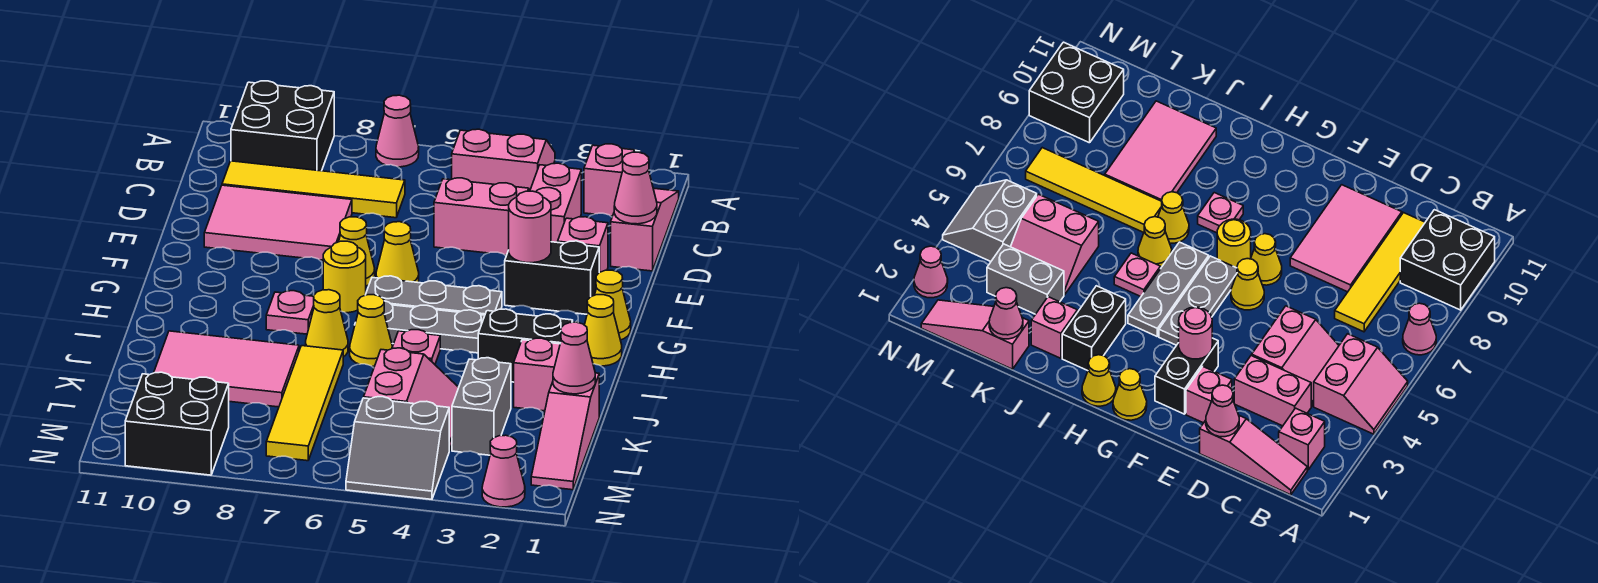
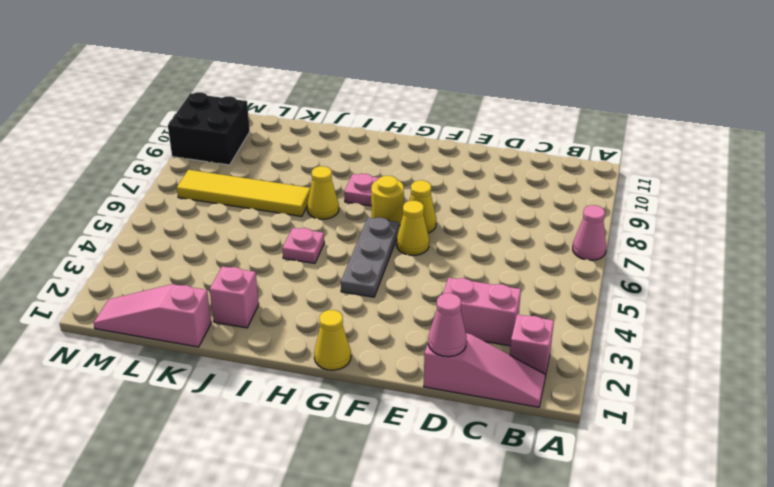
none -> pink slope A4:B5 level 1 top B
none -> black brick A9:B10 level 1
none -> pink slope C4:D5 level 1 top D
none -> yellow tile C7:C10 level 1

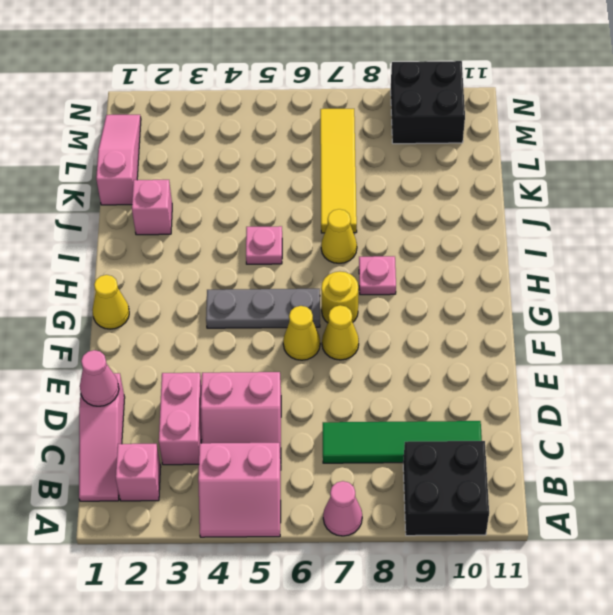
green tile C7:C10 level 1 -> yellow tile C7:C10 level 1
none -> pink tile D8:E10 level 1
none -> pink brick E2 level 1
none -> black brick F2:F3 level 1
none -> yellow cone H1 level 1

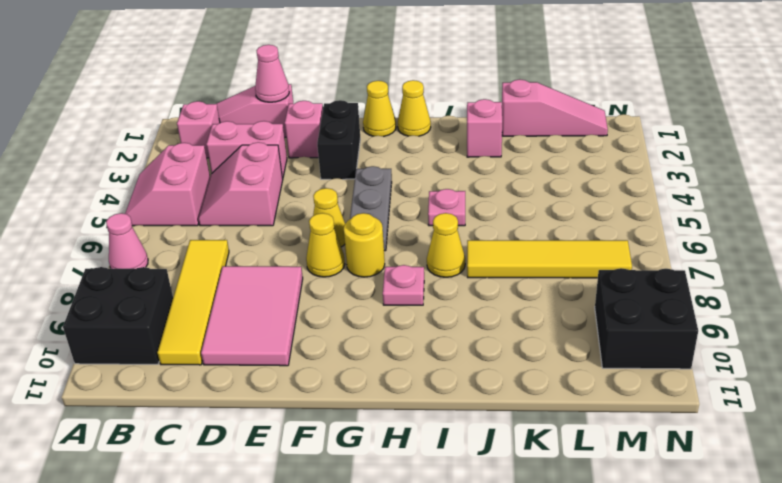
none -> grey plate H4:H6 level 1
none -> black brick I2:I3 level 1
none -> yellow cone I6 level 1
none -> pink tile J8:K10 level 1

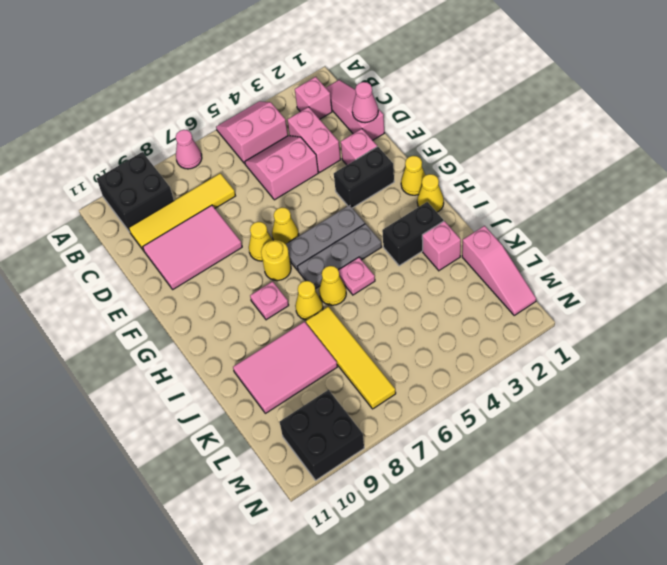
none -> grey brick K3:L3 level 1
none -> pink slope K4:L5 level 1 top 5
none -> grey slope M4:N5 level 1 top M
none -> pink cone N2 level 1

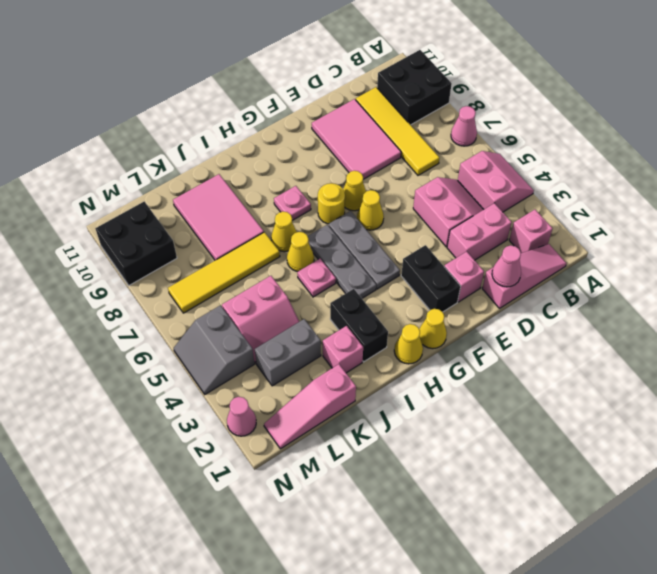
none -> pink round brick F3 level 2
none -> pink cone K1 level 2

